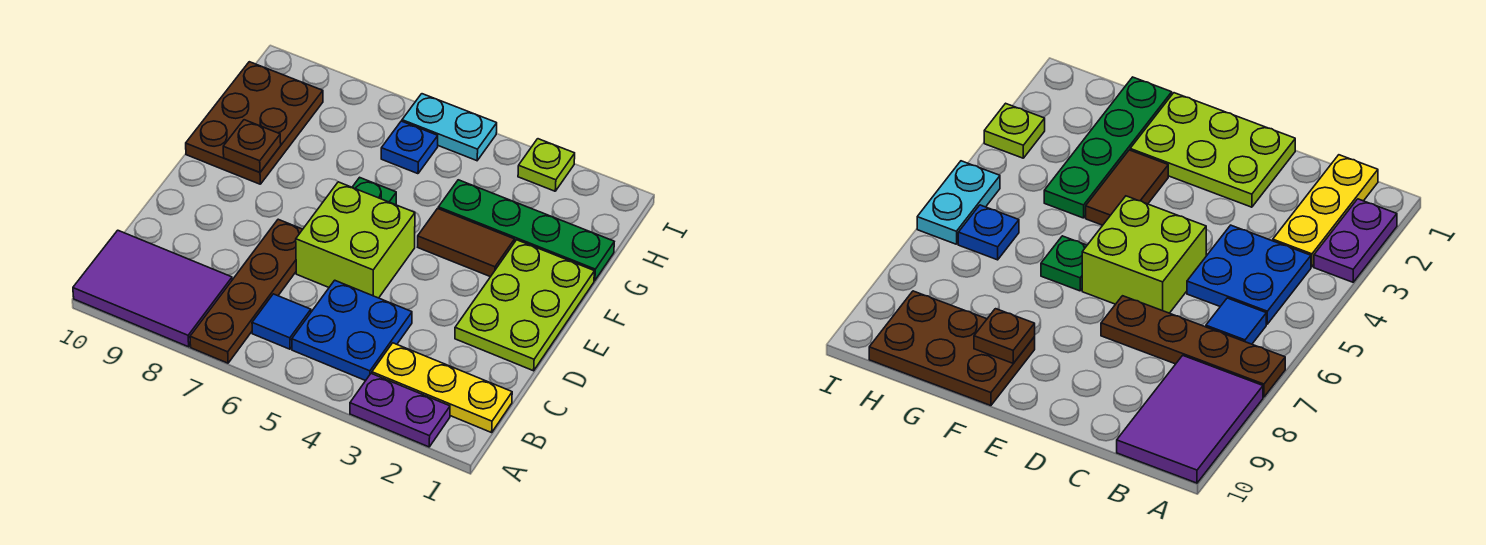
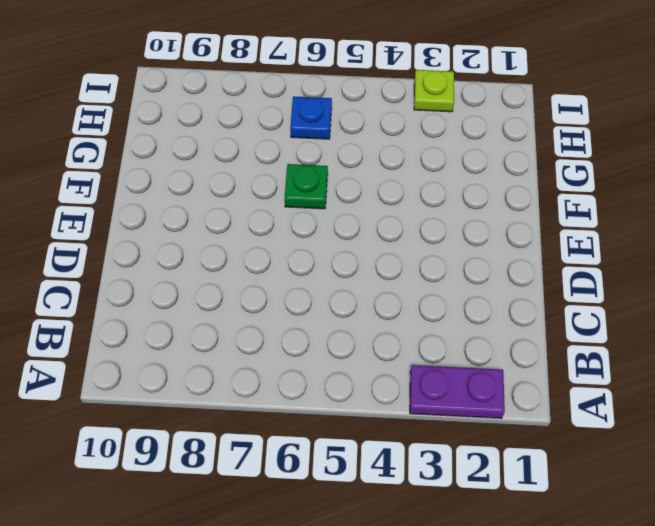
none -> brown plate A7:D7 level 1
none -> purple tile A8:B10 level 1
none -> yellow plate B1:B3 level 1

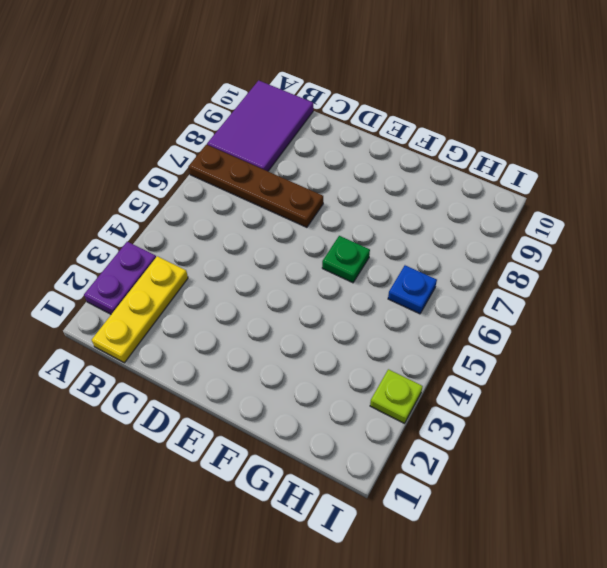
none -> blue plate B4:C5 level 1
none -> blue tile B6 level 1
none -> lime plate D1:F2 level 1

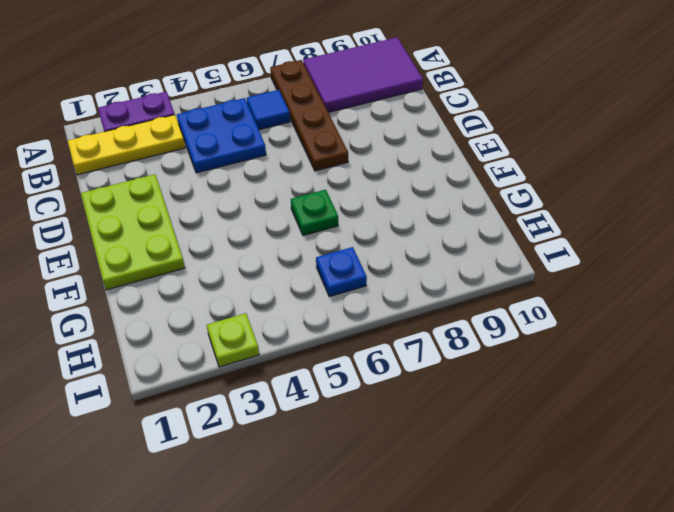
none -> lime brick D5:E6 level 1
none -> brown tile F3:F4 level 1
none -> brown plate F9:H10 level 1

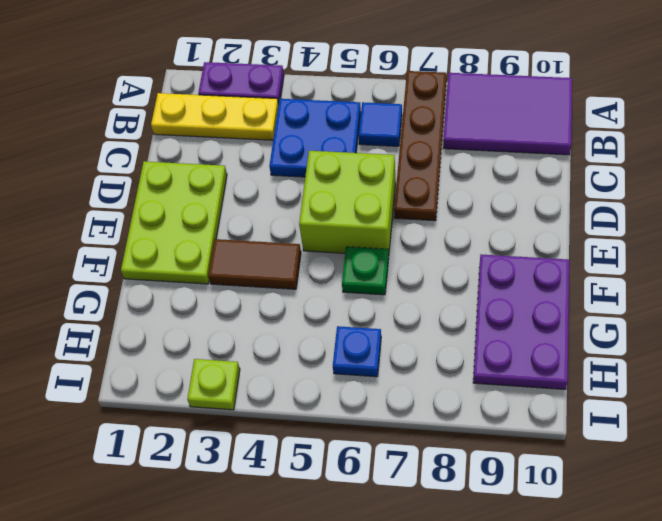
purple plate F9:H10 level 1 -> brown plate F9:H10 level 1
none -> green plate G1:G4 level 1
none -> cyan plate I5:I6 level 1
none -> brown plate F9 level 2

